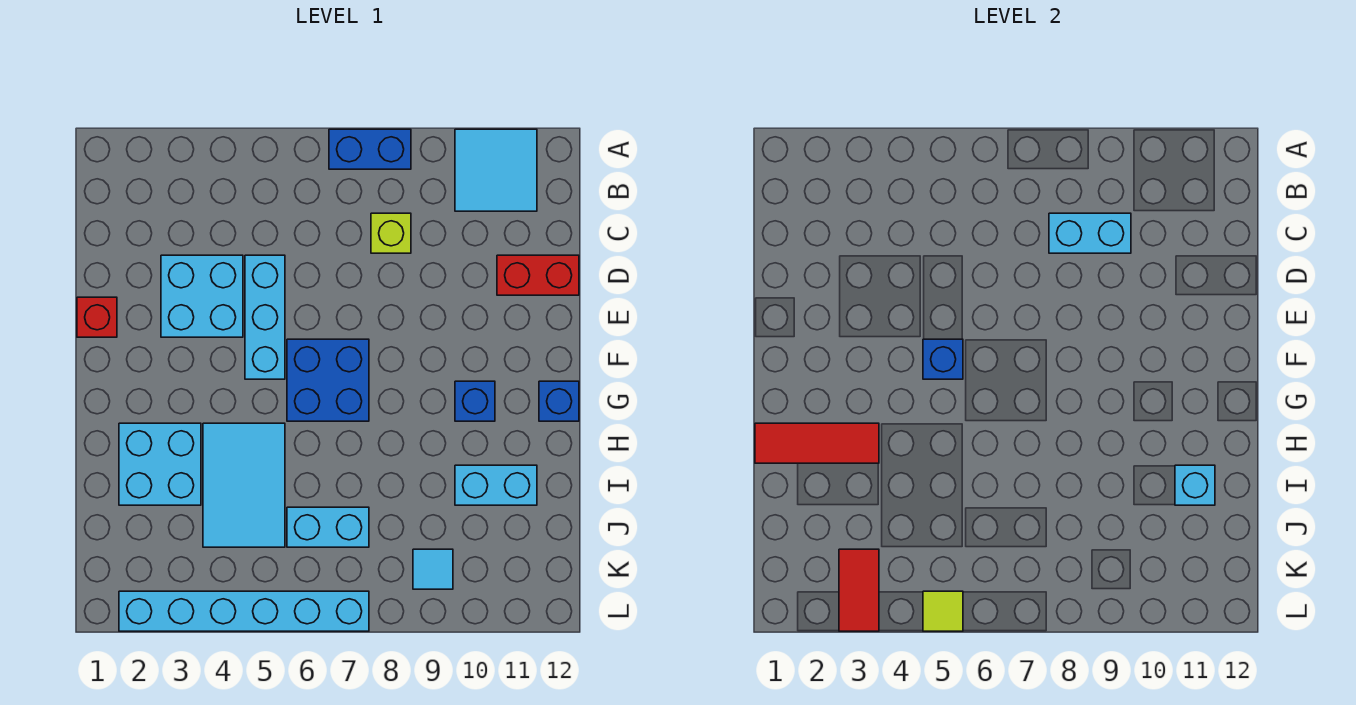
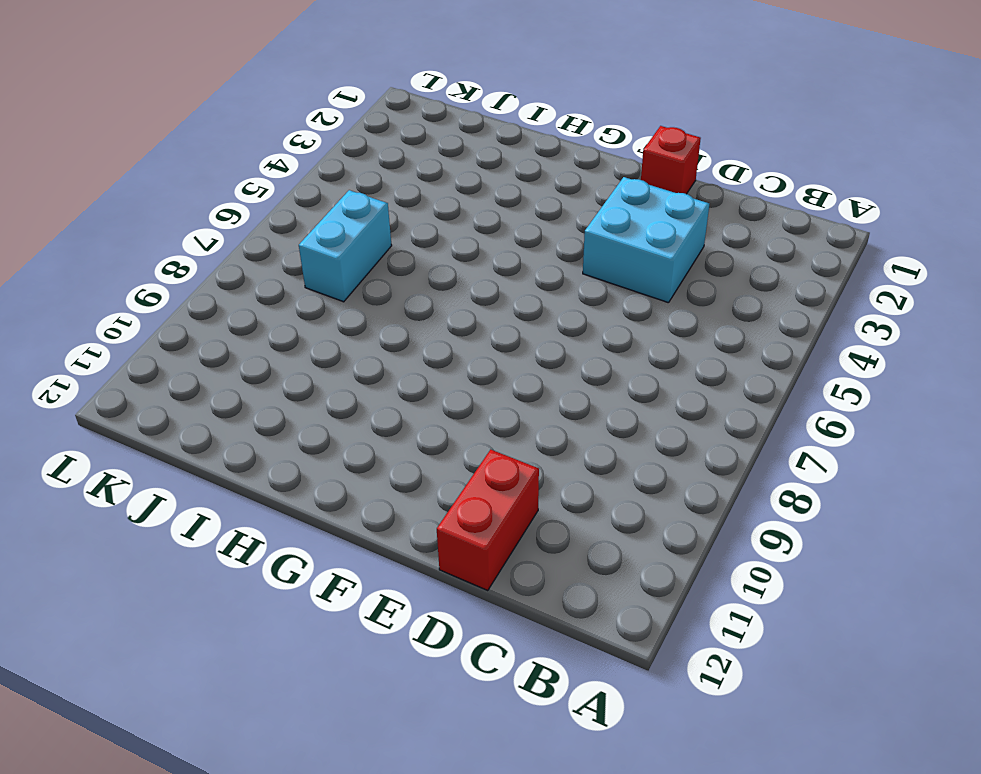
none -> blue brick A7:A8 level 1
none -> cyan tile A10:B11 level 1
none -> lime brick C8 level 1

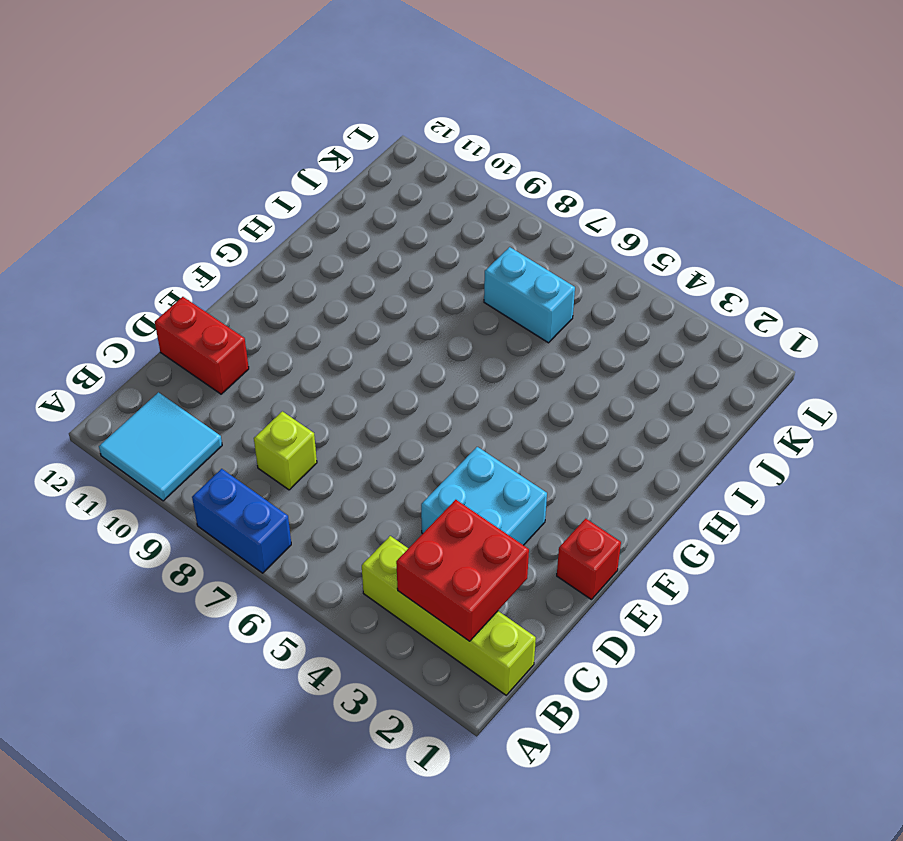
lime brick B1:B4 level 1 -> none
red brick B2:C3 level 2 -> none
none -> cyan brick D5:F5 level 1
none -> blue brick F6:G7 level 1
none -> blue brick G10 level 1

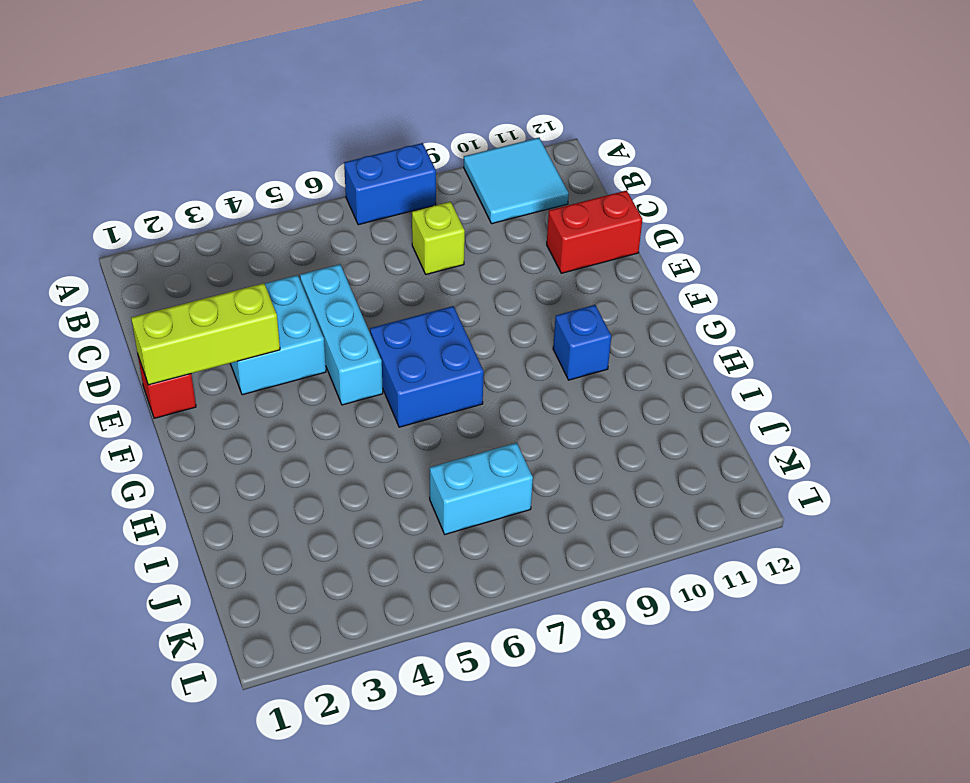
lime brick E1:E3 level 2 -> none
none -> blue brick G12 level 1
none -> cyan brick H2:I3 level 1
none -> cyan tile H4:J5 level 1

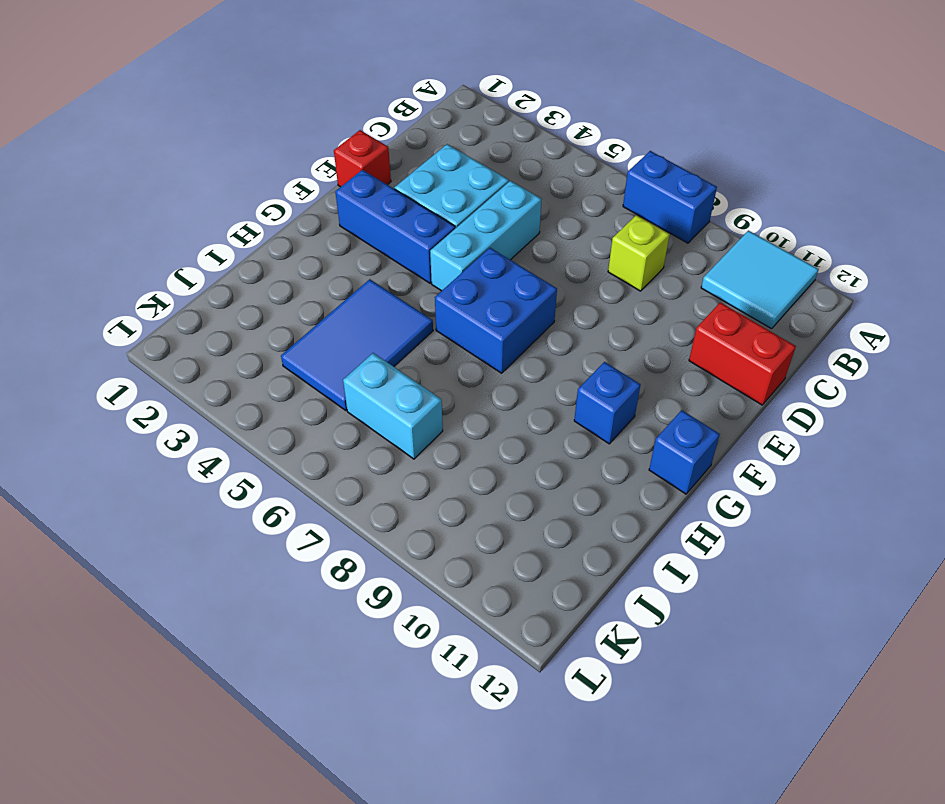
blue brick F2:F4 level 1 -> none
blue tile H4:J5 level 1 -> cyan tile H4:J5 level 1
none -> cyan brick H2:I3 level 1
none -> cyan brick I10:I11 level 1
none -> cyan tile K9 level 1

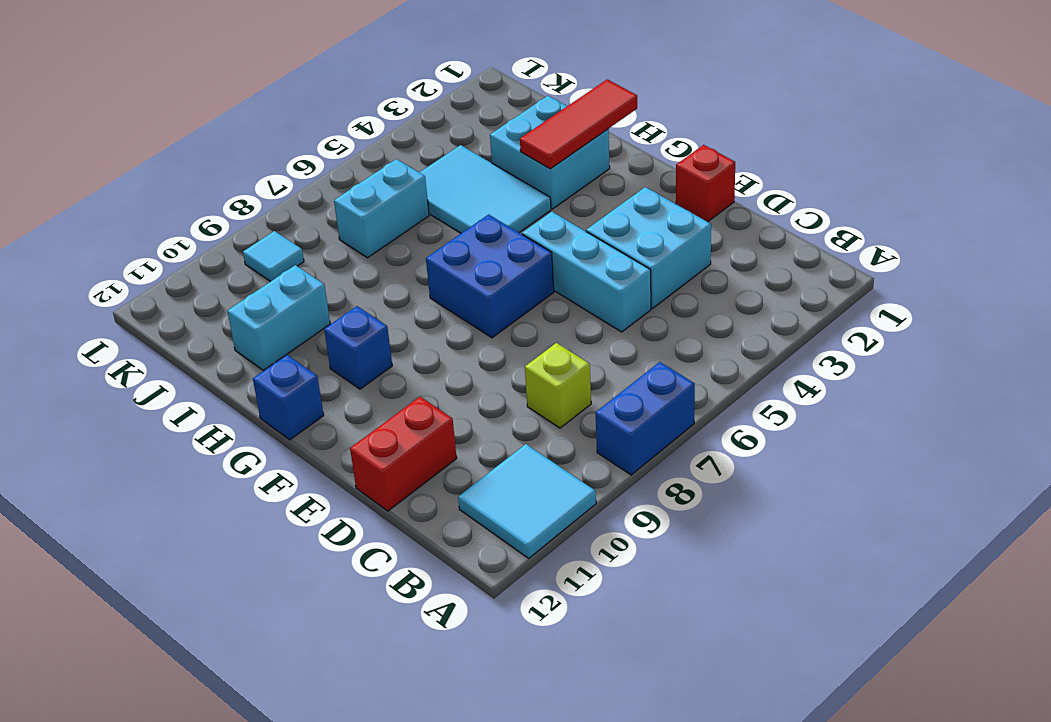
none -> cyan brick L2:L7 level 1
none -> cyan brick C8:C9 level 2
none -> blue brick F5 level 2

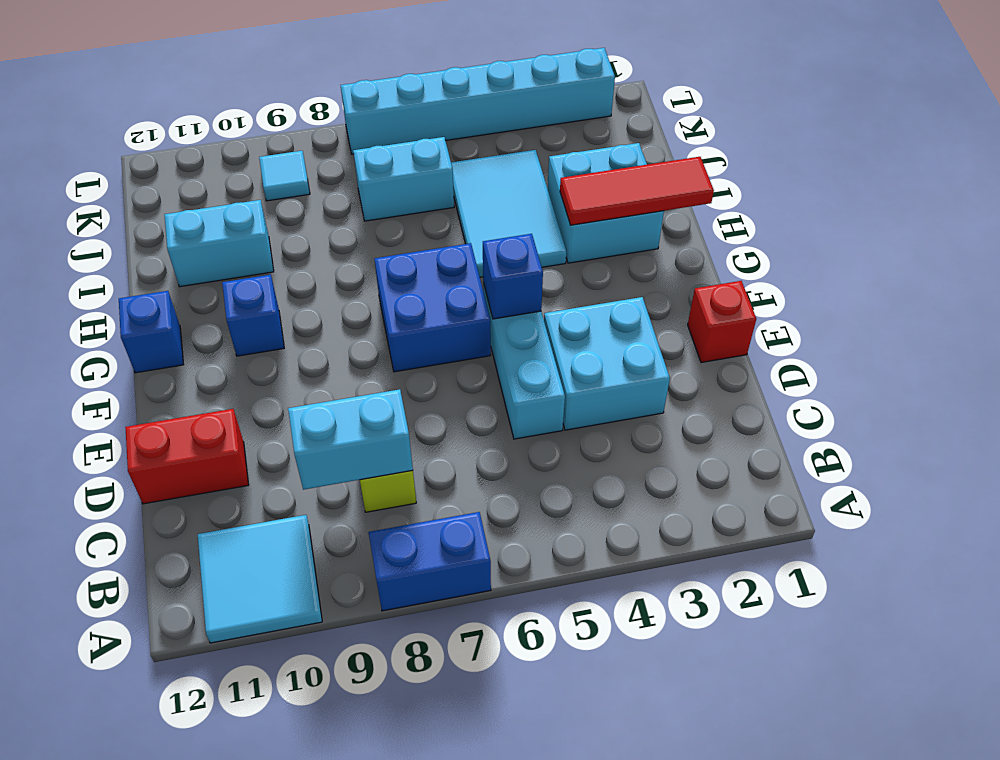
none -> cyan brick I11 level 2
none -> red tile K3:L3 level 2
none -> lime tile L5 level 2

